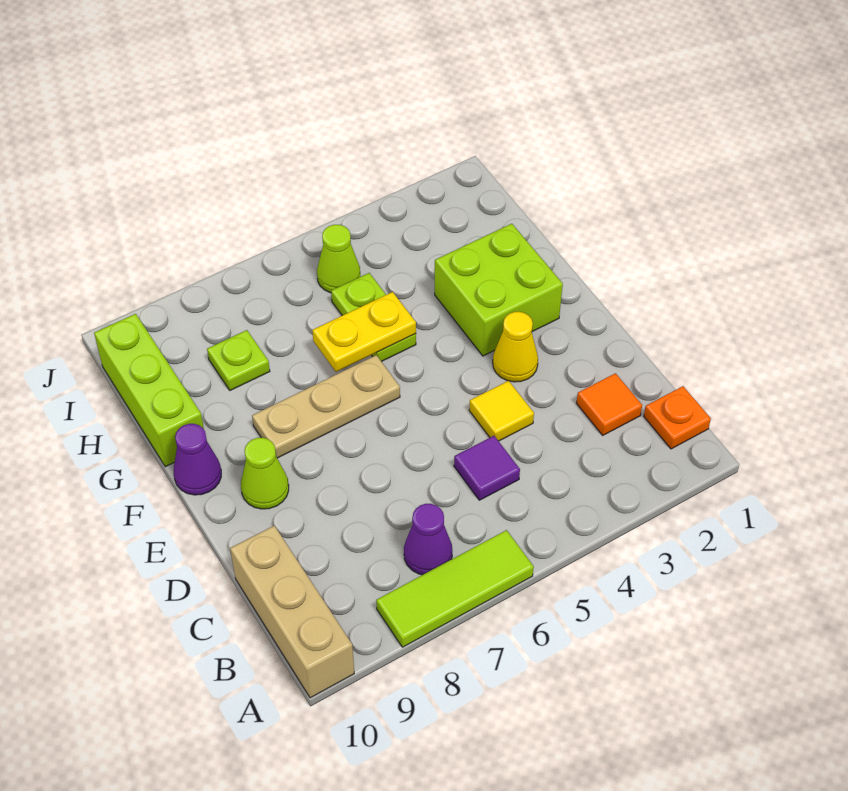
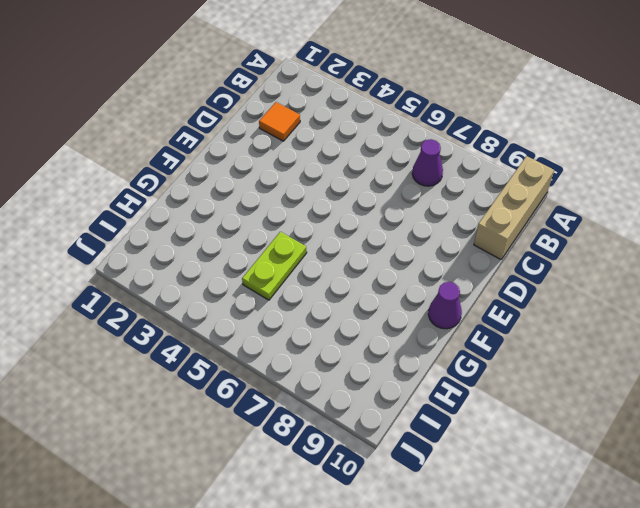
none -> lime tile A6:A8 level 1
none -> orange plate B1 level 1
none -> purple tile C5 level 1

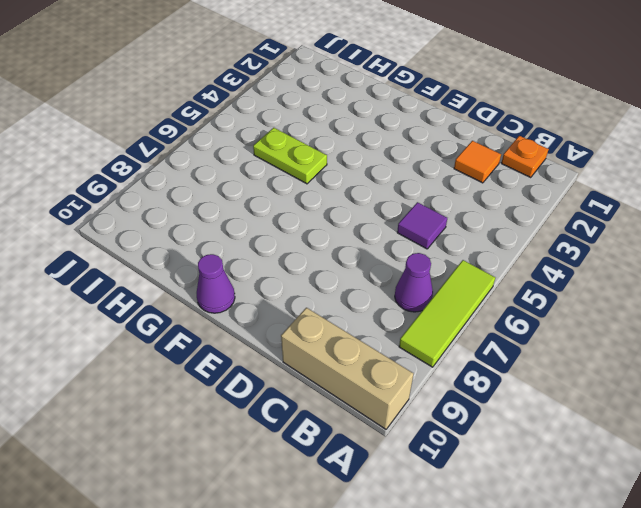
none -> yellow tile D4 level 1
none -> yellow cone E3 level 1
none -> lime cone E9 level 1

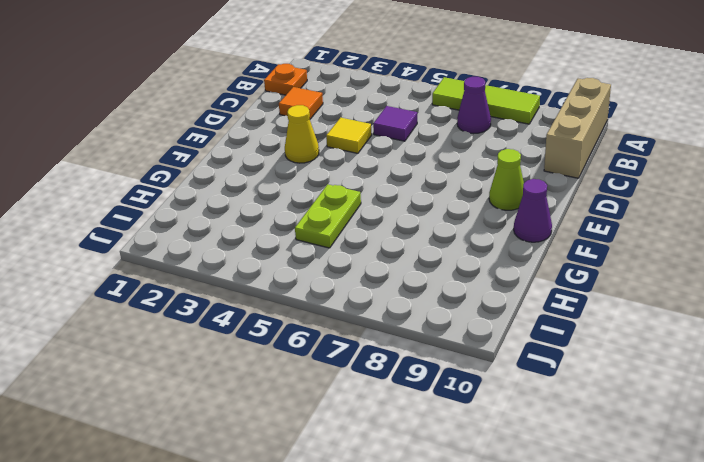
none -> lime brick F2:G3 level 1
none -> tan plate F6:F8 level 1
none -> lime brick G10:I10 level 1

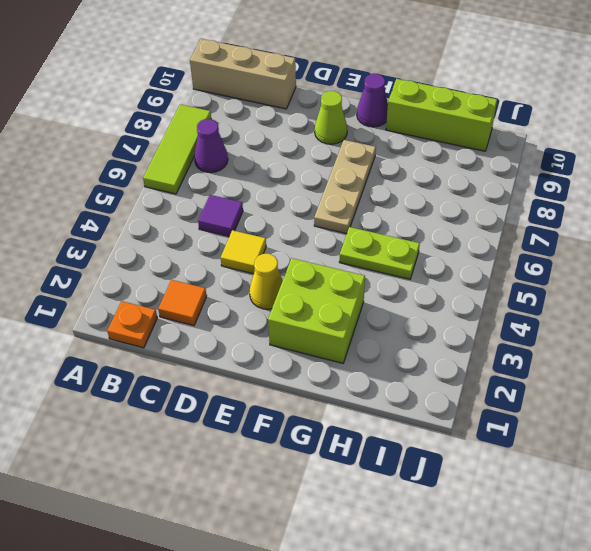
none -> lime plate H8 level 1
none -> lime cone I5 level 1
none -> yellow plate G5:G6 level 2

